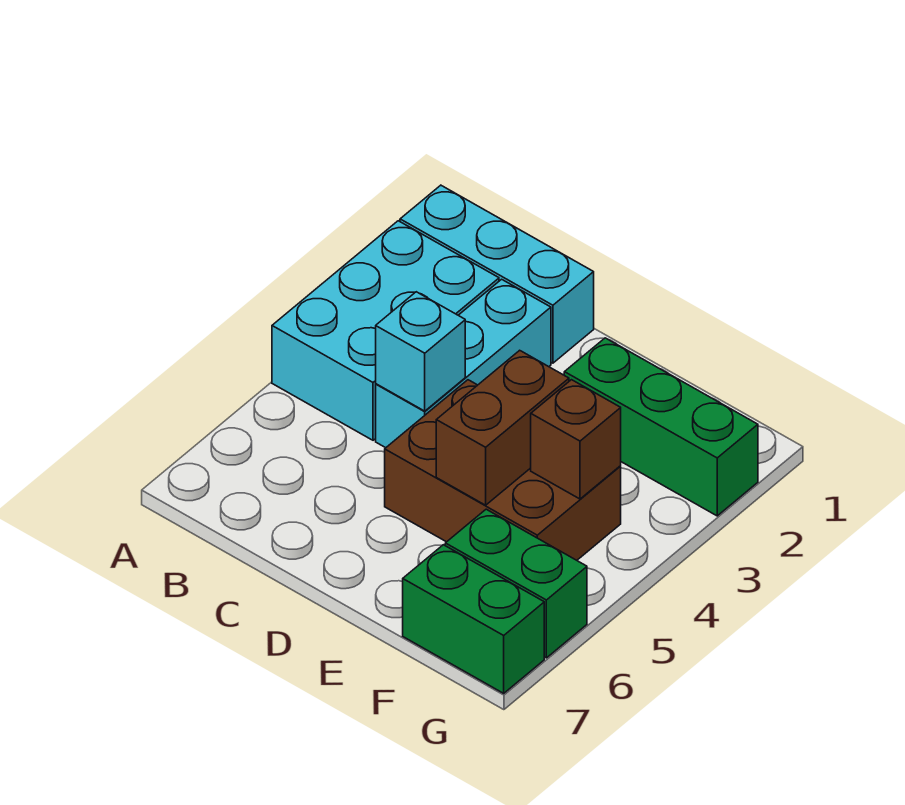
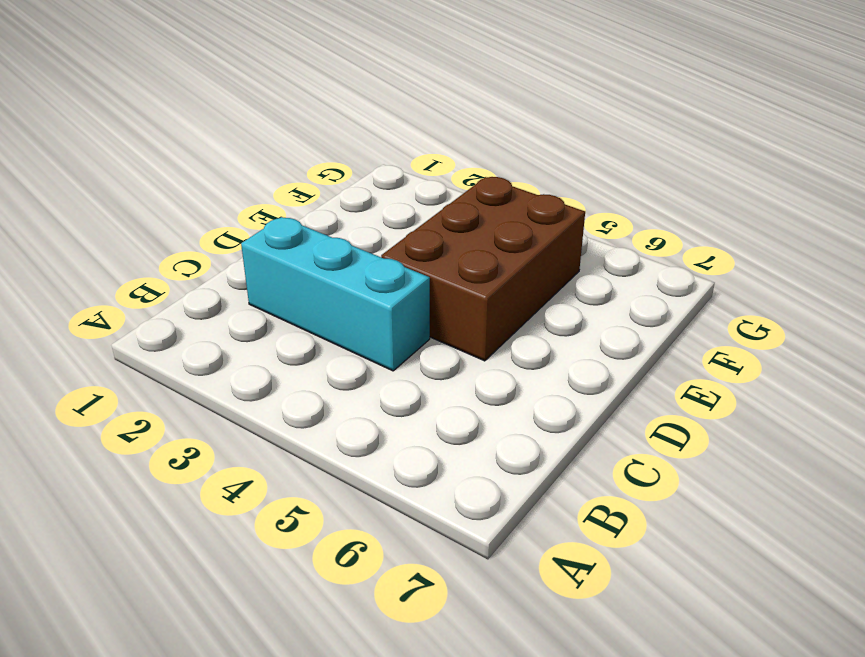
none -> cyan brick A1:C1 level 1
none -> cyan brick A2:B4 level 1

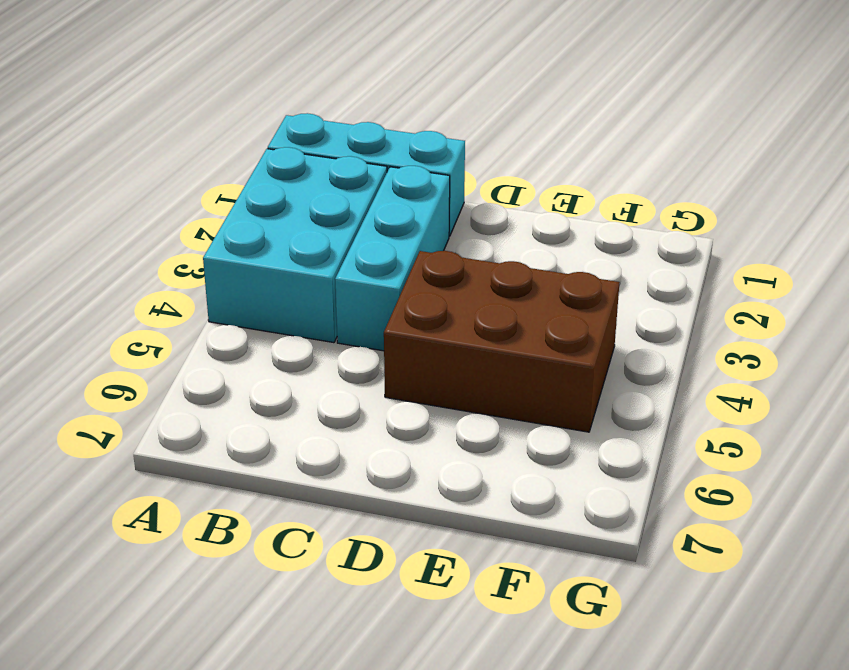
none -> green brick E2:G2 level 1
none -> green brick F6:G6 level 1

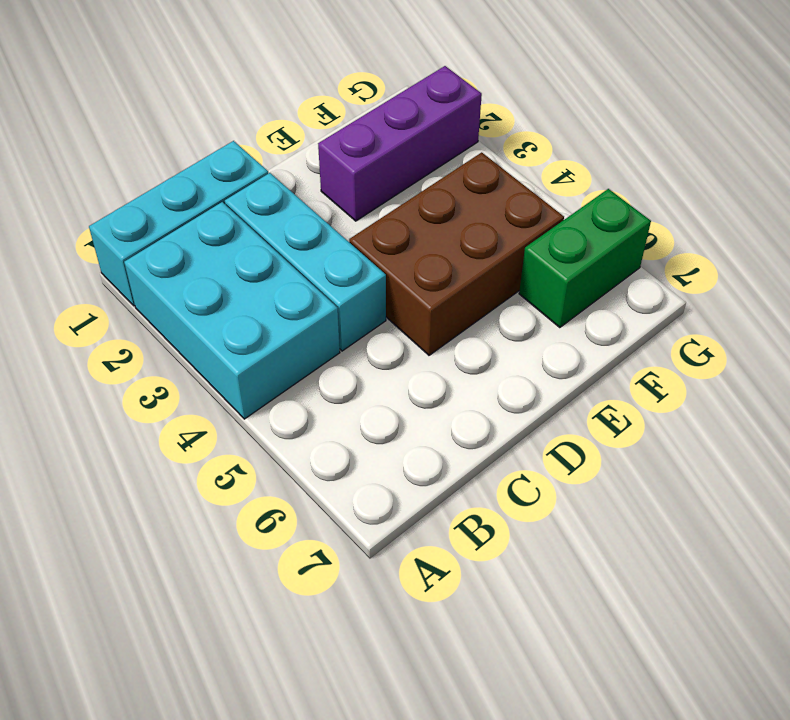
purple brick E2:G2 level 1 -> green brick E2:G2 level 1
none -> green brick F7:G7 level 1
none -> cyan brick C4 level 2

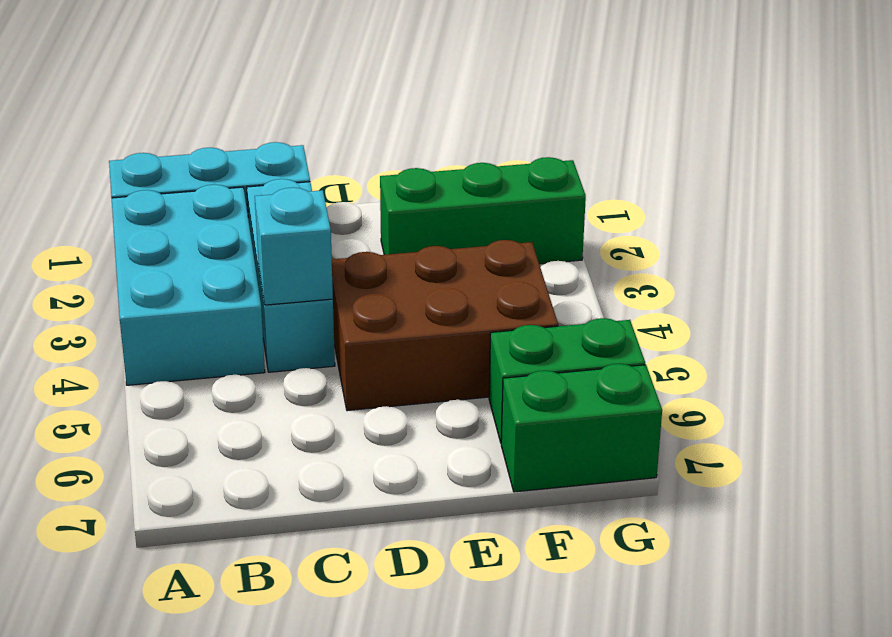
none -> brown brick E4:E5 level 2
none -> brown brick F4 level 2

